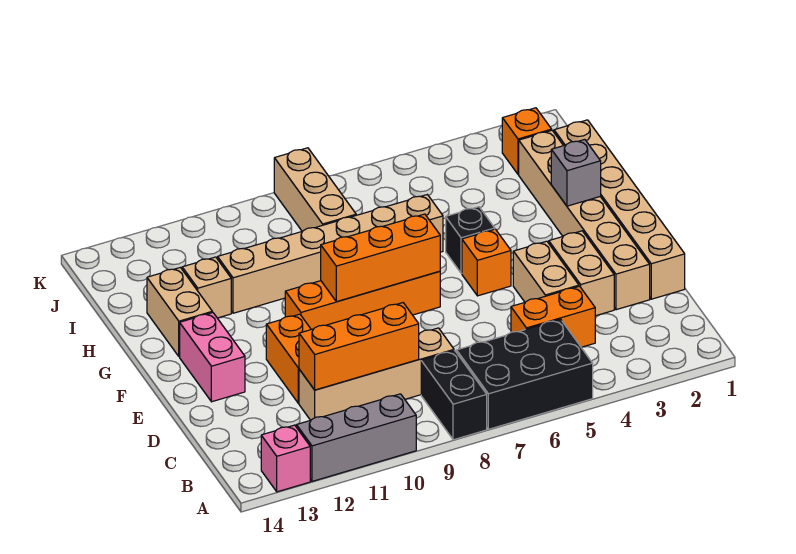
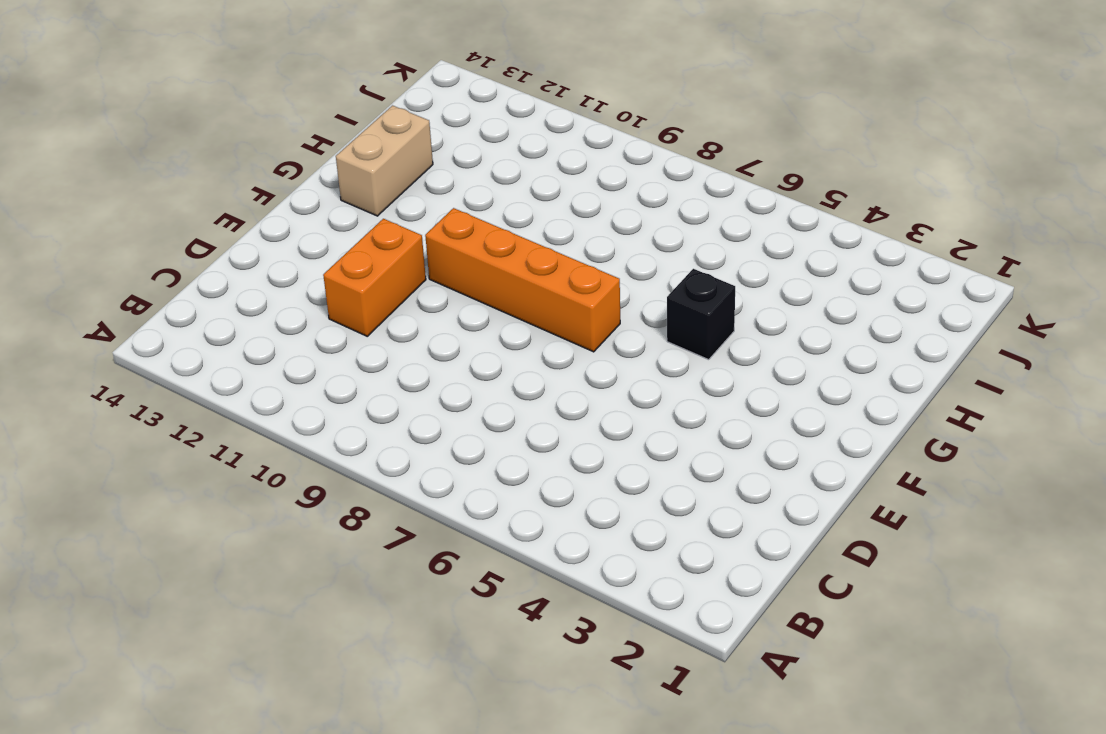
none -> black brick A5:B7 level 1
none -> black brick A8:B8 level 1
none -> grey brick A10:A12 level 1

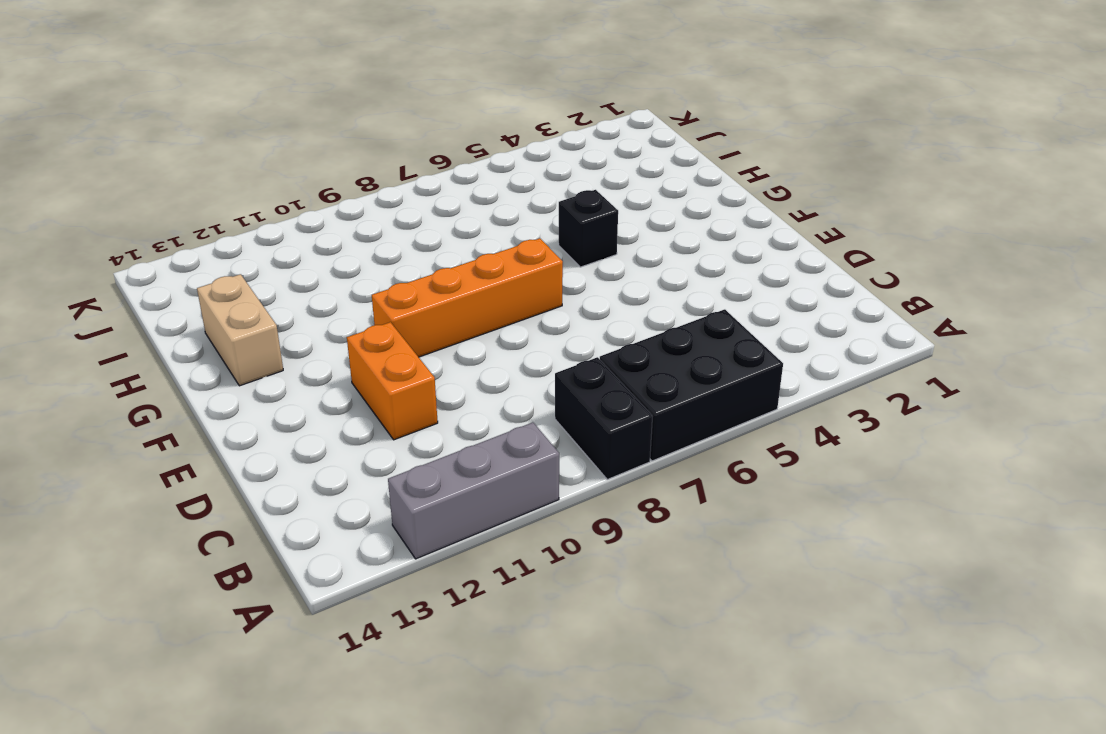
none -> pink brick A13 level 1
none -> orange brick C4:C5 level 1
none -> tan brick C8:C11 level 1

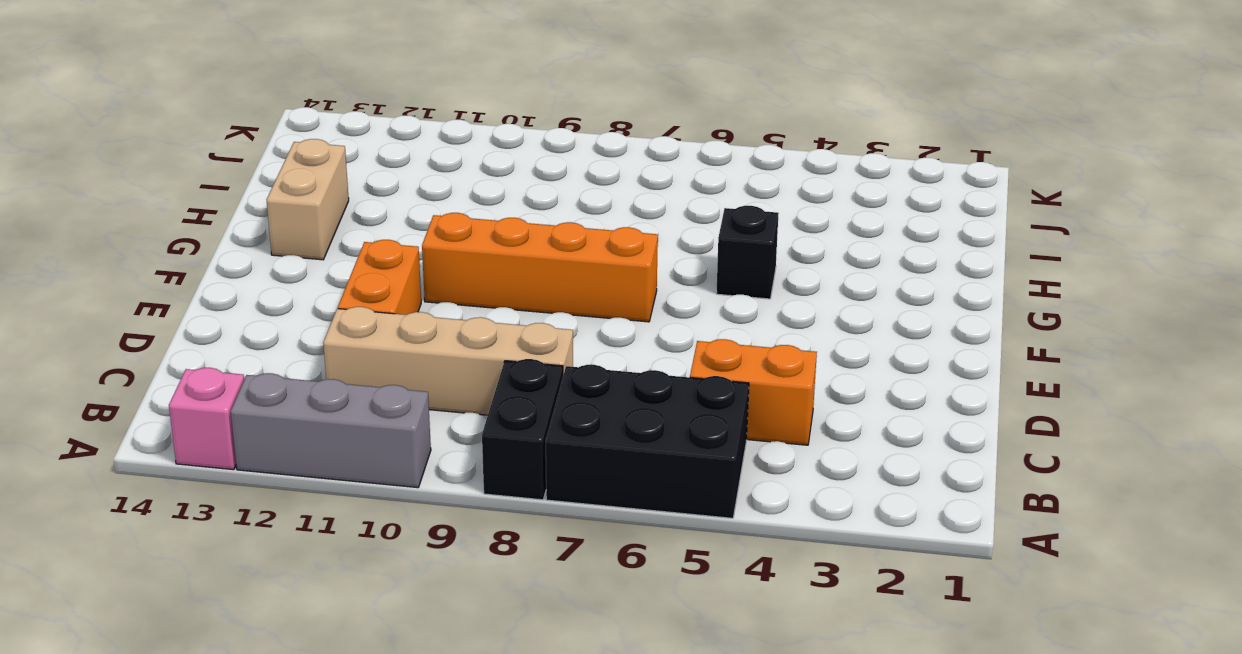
none -> tan brick D1:I1 level 1
none -> tan brick D2:I2 level 1
none -> tan brick D3:E3 level 1

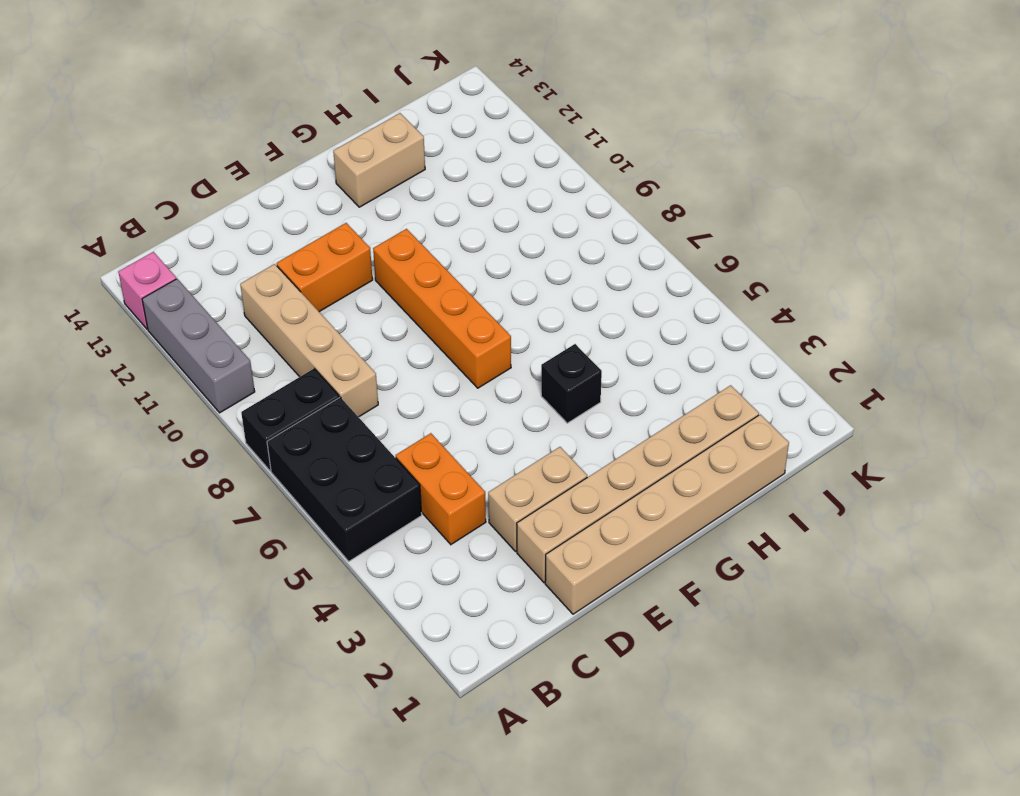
none -> tan brick D4:E4 level 1
none -> pink brick E13:F13 level 1
none -> orange brick F5 level 1

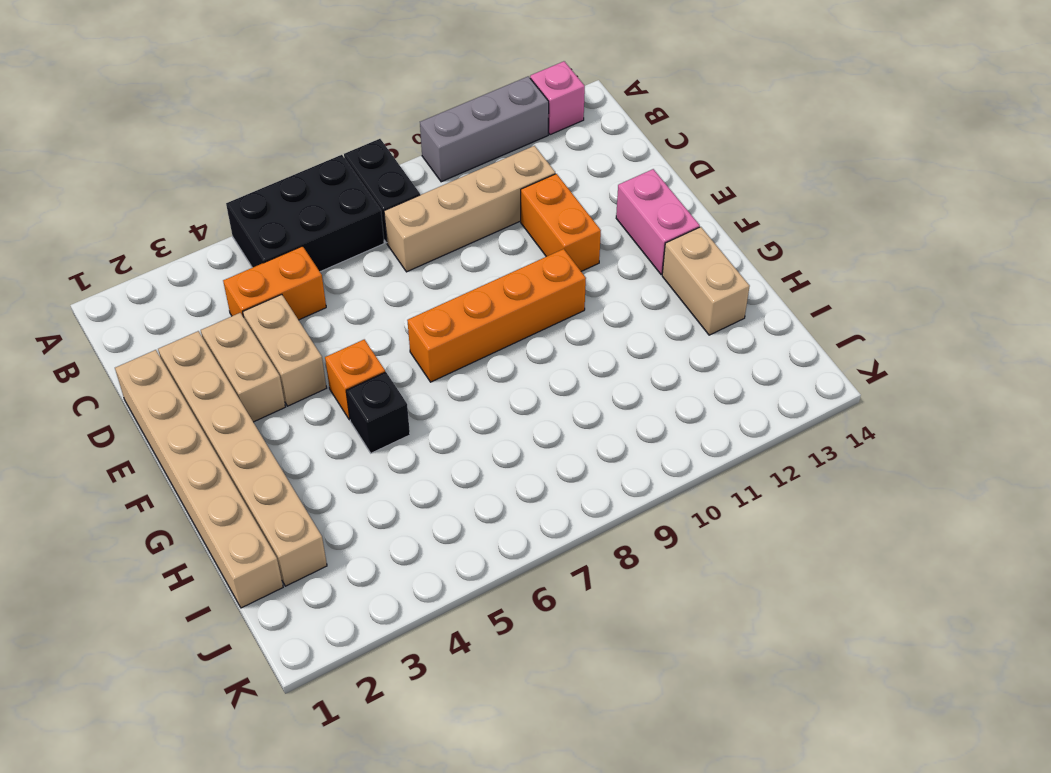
none -> tan brick H6:H11 level 1
none -> tan brick H12 level 1
none -> tan brick I8:K8 level 1

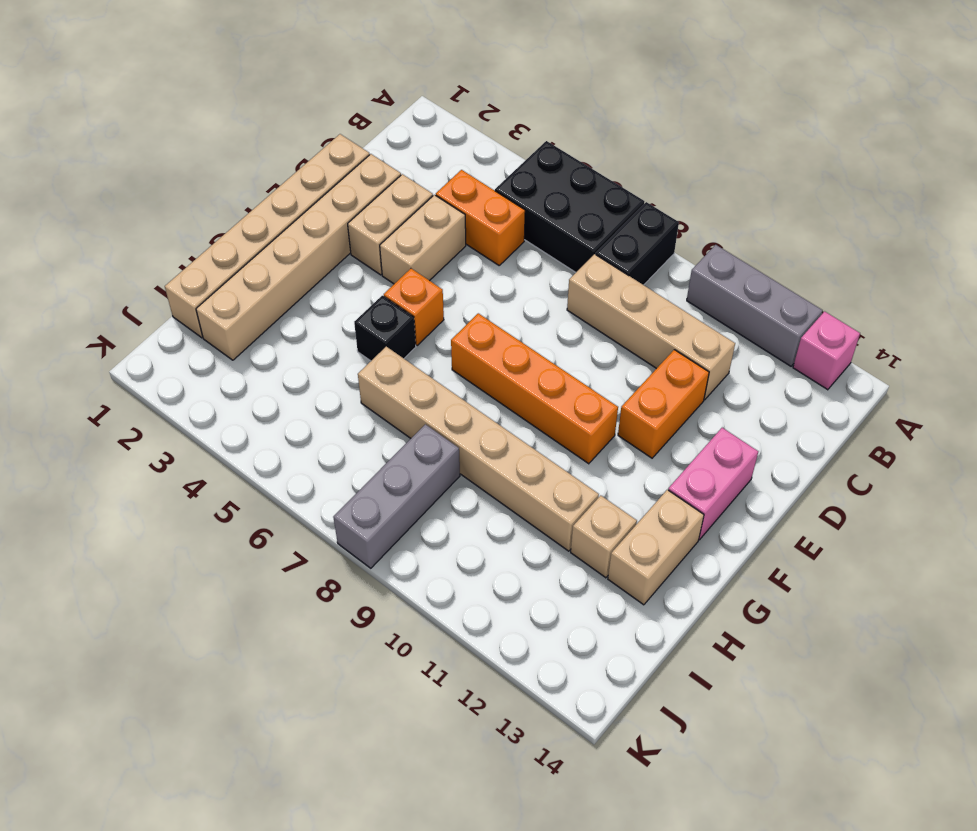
grey brick I8:K8 level 1 -> tan brick I8:K8 level 1
none -> orange brick J2 level 1
none -> orange brick C9:C11 level 2
none -> orange brick F7:F9 level 2

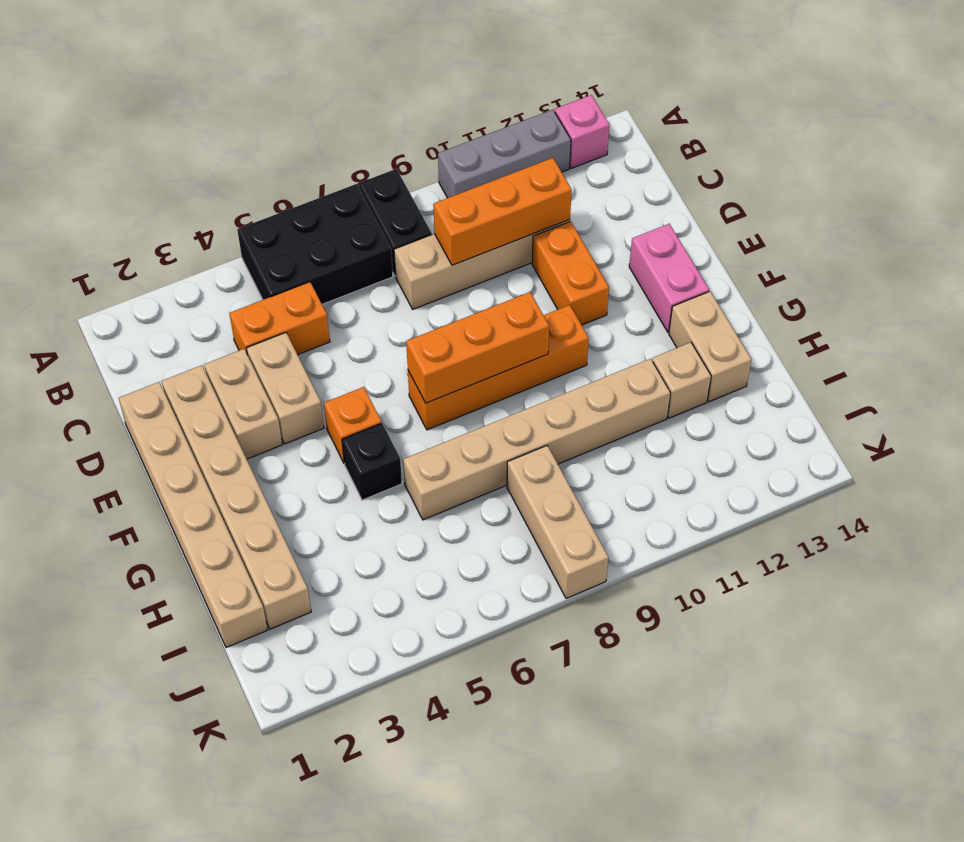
none -> orange brick J2 level 1
none -> grey brick G2 level 2

